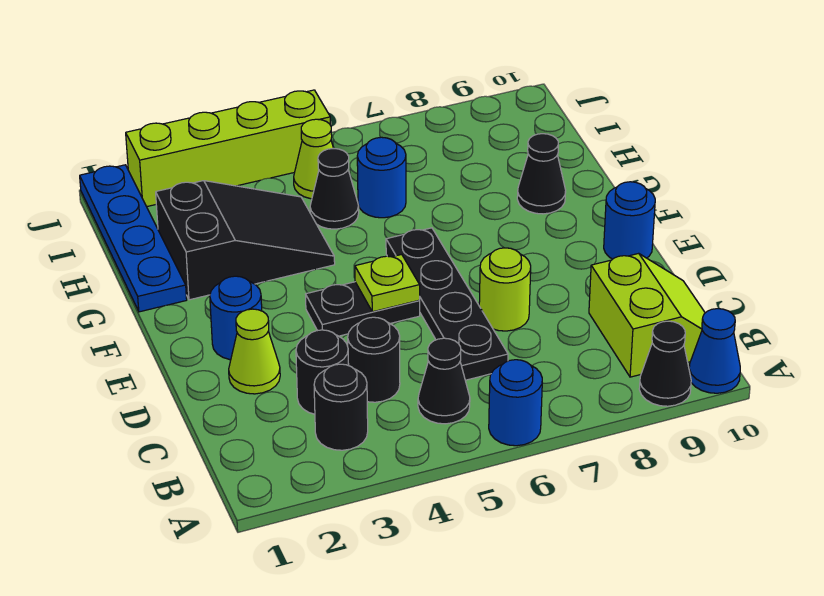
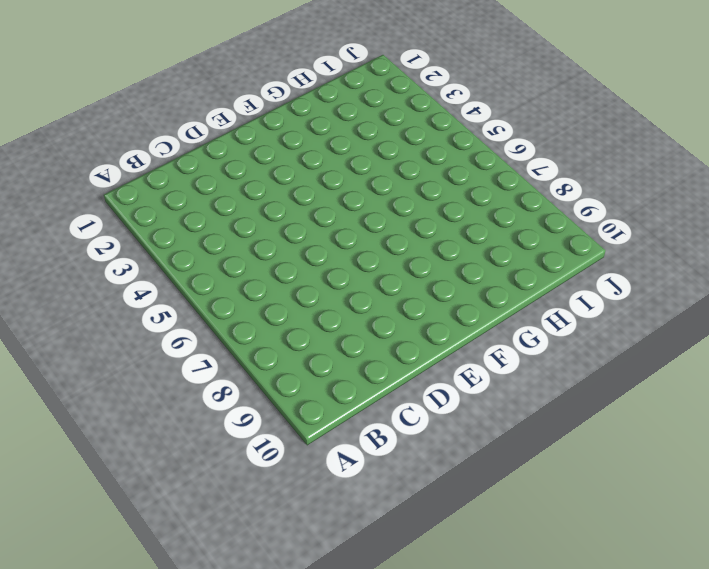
none -> blue round brick A6 level 1
none -> black cone A9 level 1
none -> blue cone A10 level 1

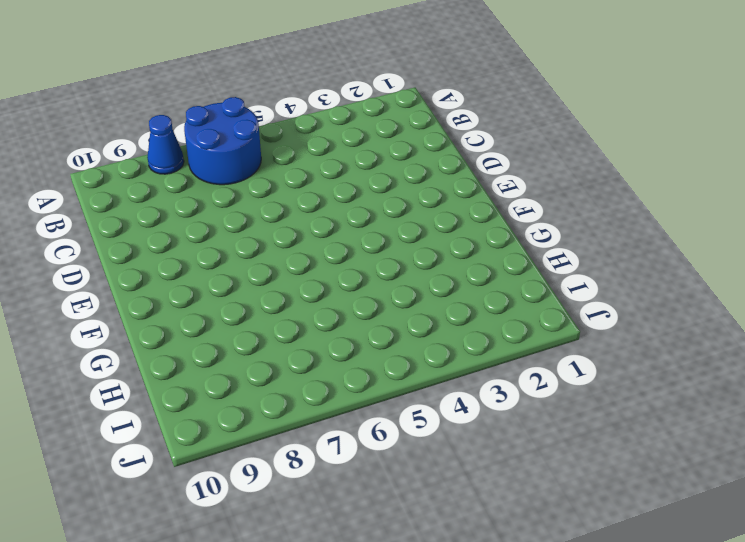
blue round brick A6:B7 level 1 -> blue round brick A6 level 1
blue cone A8 level 1 -> blue cone A10 level 1
none -> black cone A9 level 1
none -> black round brick B3 level 1
none -> black cone B5 level 1

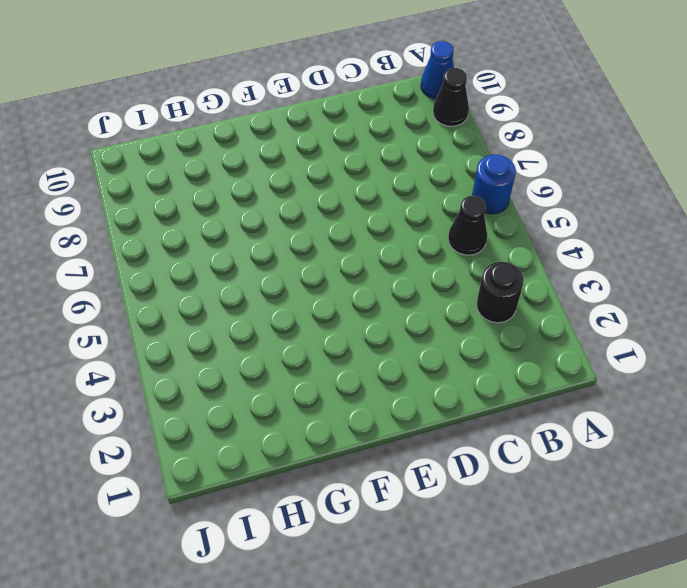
none -> lime slope B9:C10 level 1 top 9
none -> black round brick C3 level 1
none -> black round brick C4 level 1

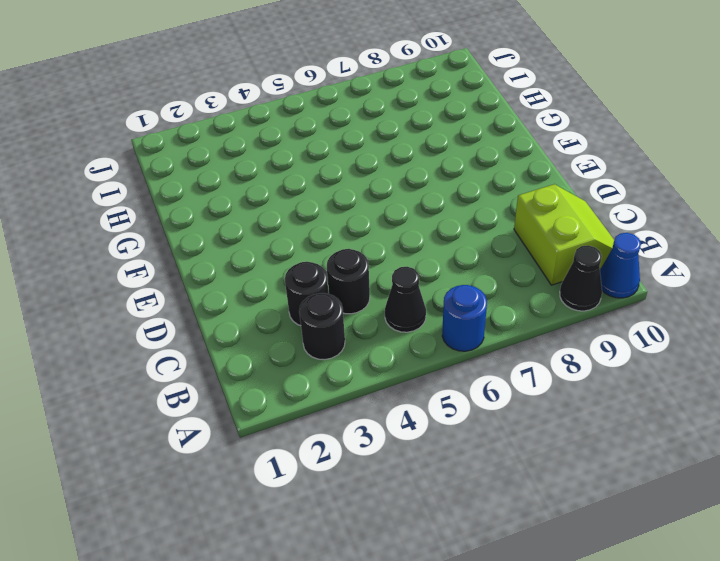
none -> black plate C6:F6 level 1
none -> lime cone D2 level 1
none -> lime round brick D7 level 1

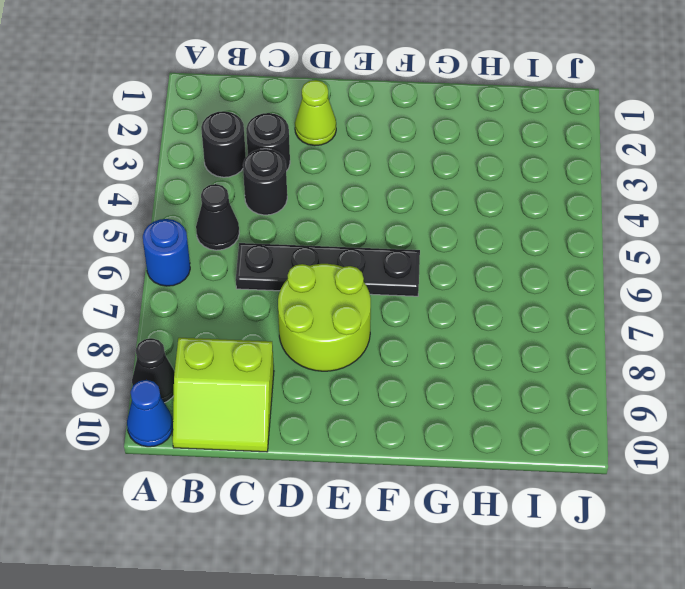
lime round brick D7:E8 level 1 -> lime round brick D7 level 1
none -> blue round brick E2 level 1
none -> black plate E4:E5 level 1
none -> blue round brick E10 level 1

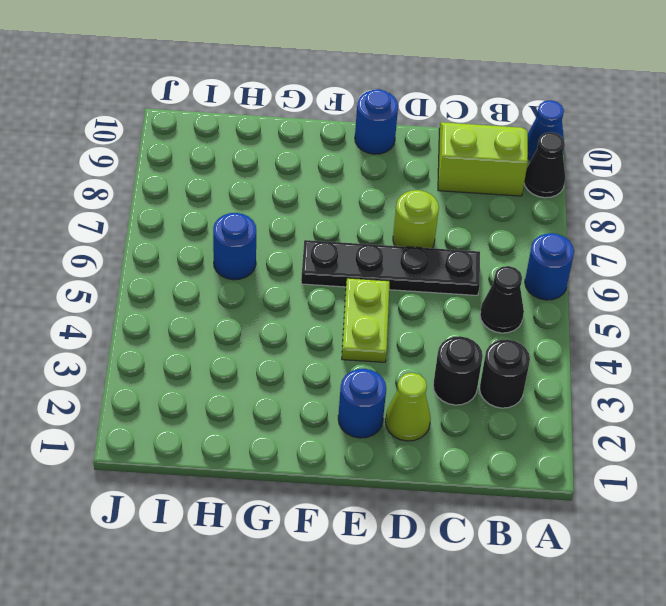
lime plate E4:E5 level 1 -> black plate E4:E5 level 1
none -> black round brick C4 level 1
none -> blue plate G1:J1 level 1
none -> black slope G2:H4 level 1 top 2

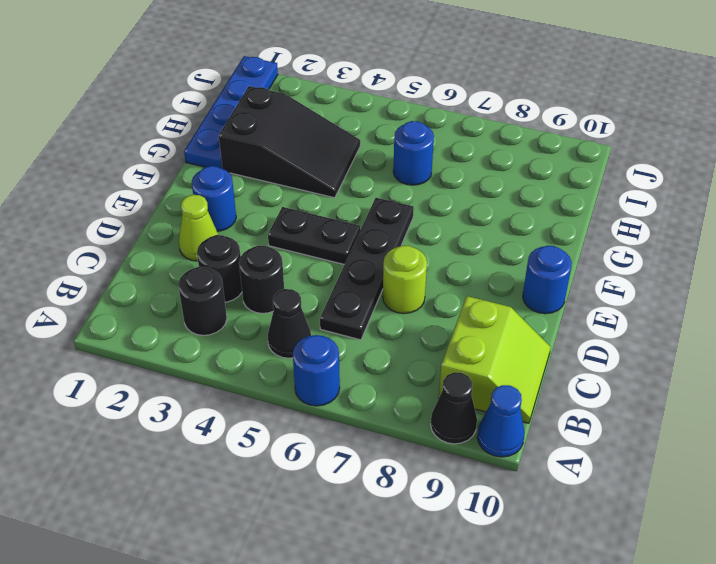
none -> black cone G9 level 1
none -> black cone H5 level 1
none -> lime cone I5 level 1

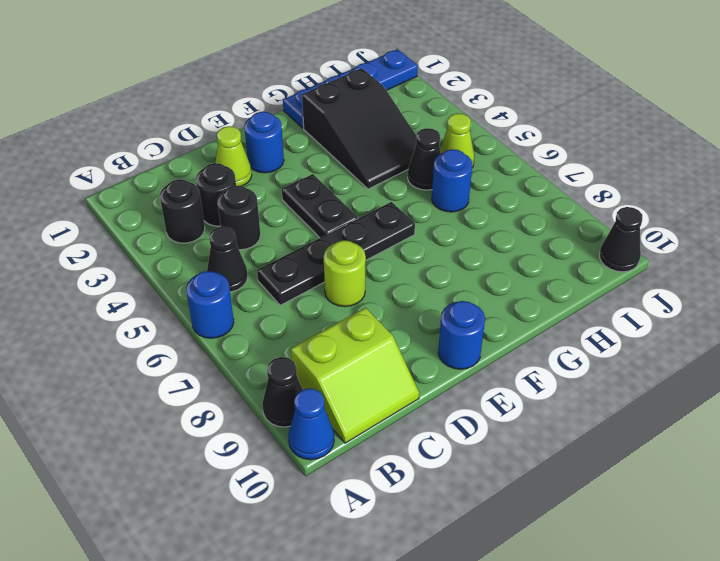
black cone J10 level 1 -> black cone G9 level 1
none -> lime brick J2:J5 level 1
none -> lime plate E5 level 2

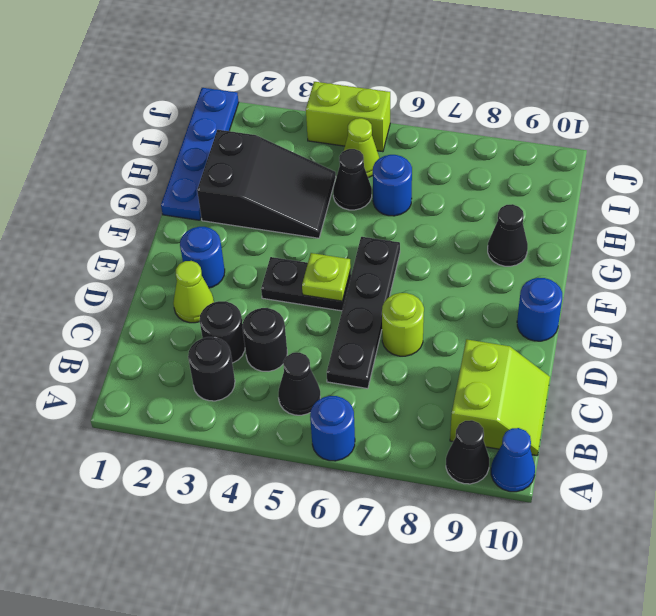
lime brick J4:J5 level 1 -> lime brick J2:J5 level 1

